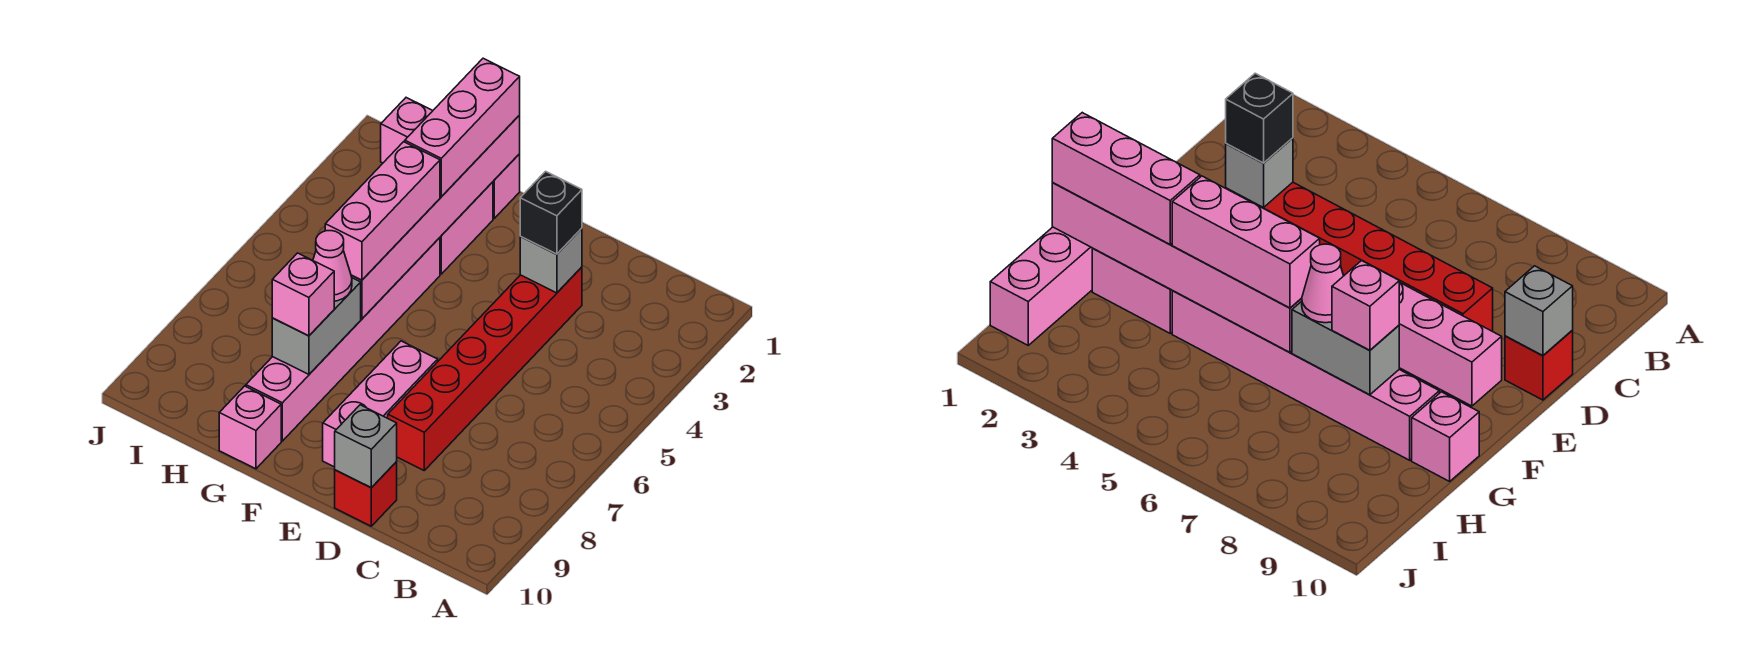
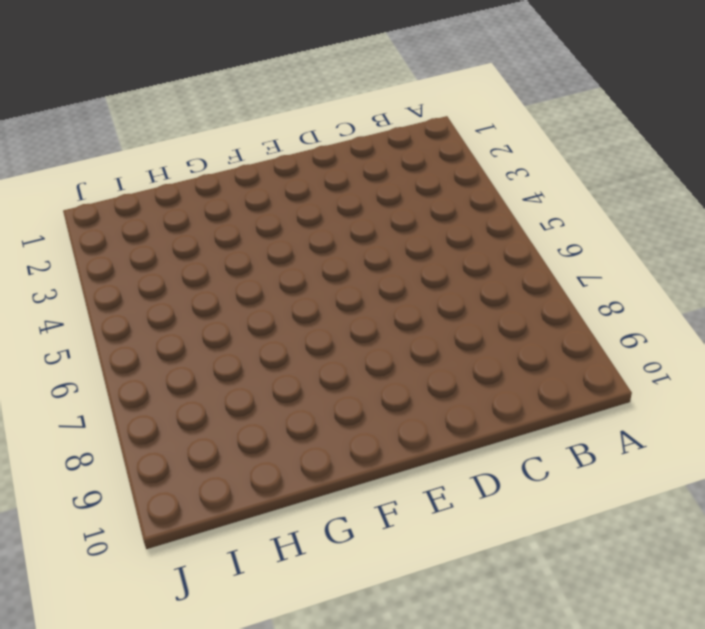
none -> red brick D3:D8 level 1
none -> red brick D10 level 1
none -> pink brick E7:E9 level 1

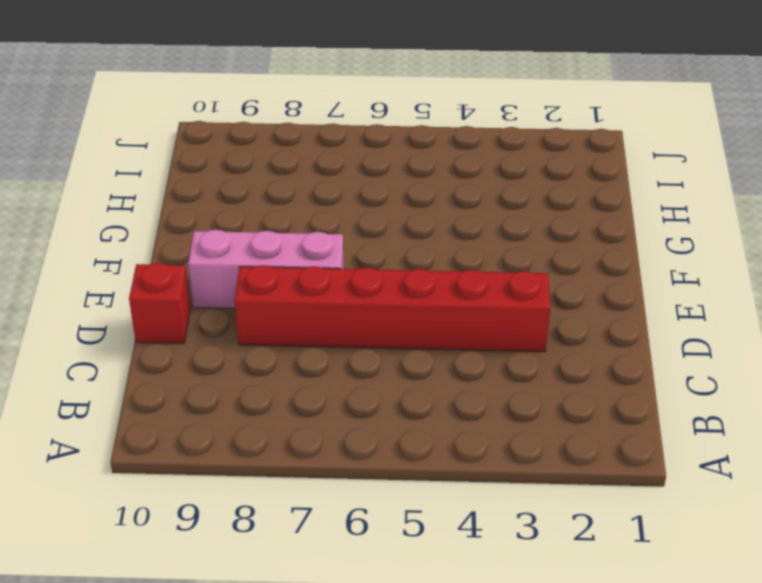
none -> pink brick G1:I1 level 1
none -> pink brick G2:G3 level 1
none -> pink brick G4:G9 level 1

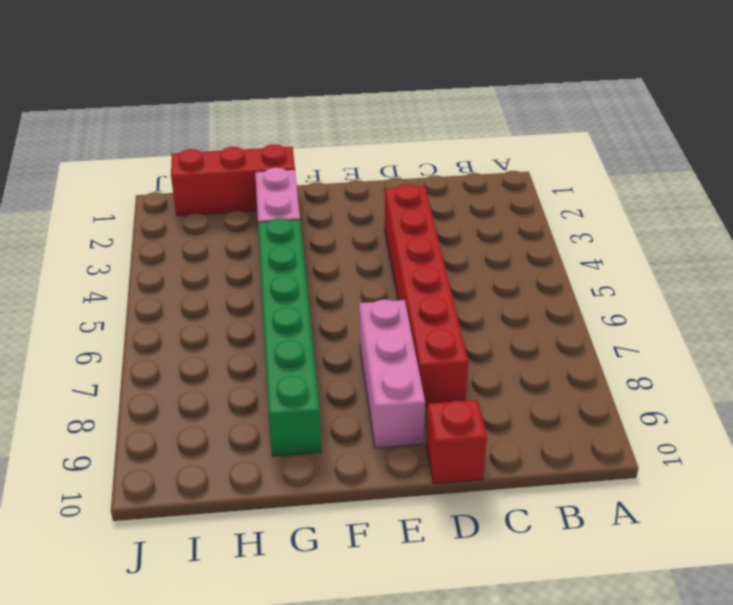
red brick G1:I1 level 1 -> pink brick G1:I1 level 1
green brick G4:G9 level 1 -> pink brick G4:G9 level 1
none -> pink brick G10 level 1
none -> grey brick D3 level 2
none -> grey brick D10 level 2

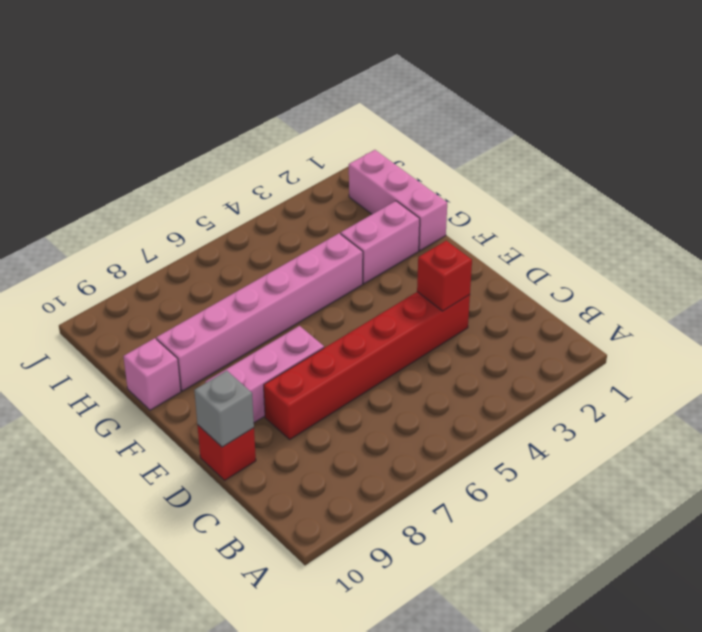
red brick D3 level 2 -> grey brick D3 level 2
none -> pink brick G1:G6 level 2
none -> grey brick G7:G8 level 2
none -> black brick D3 level 3

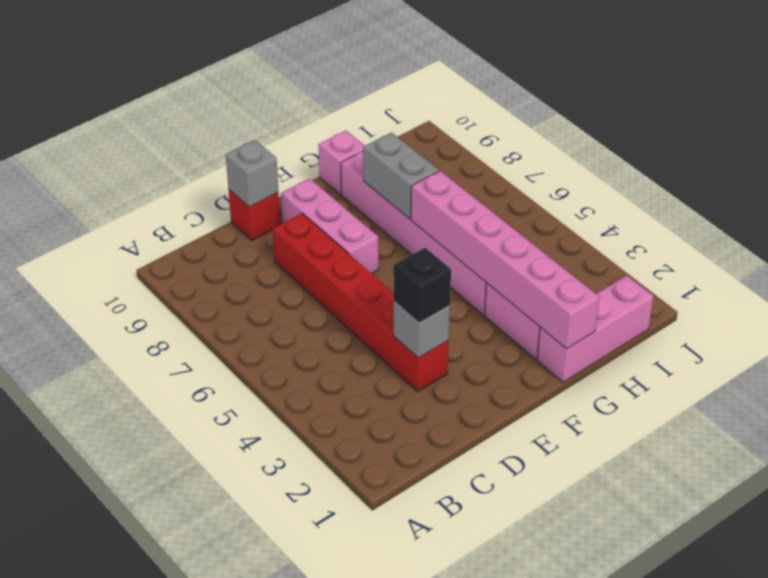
none -> pink brick G1:G3 level 3
none -> pink brick G4:G6 level 3
none -> pink cone G7 level 3

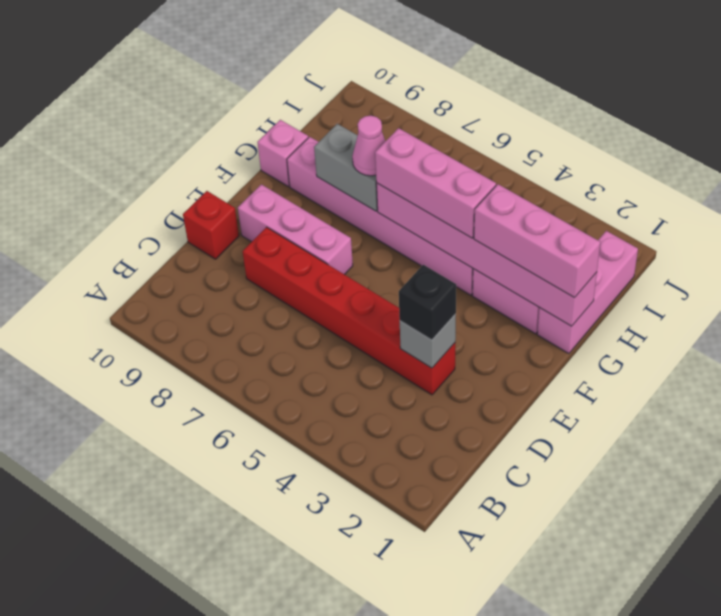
none -> grey brick D10 level 2
none -> pink brick G8 level 3

